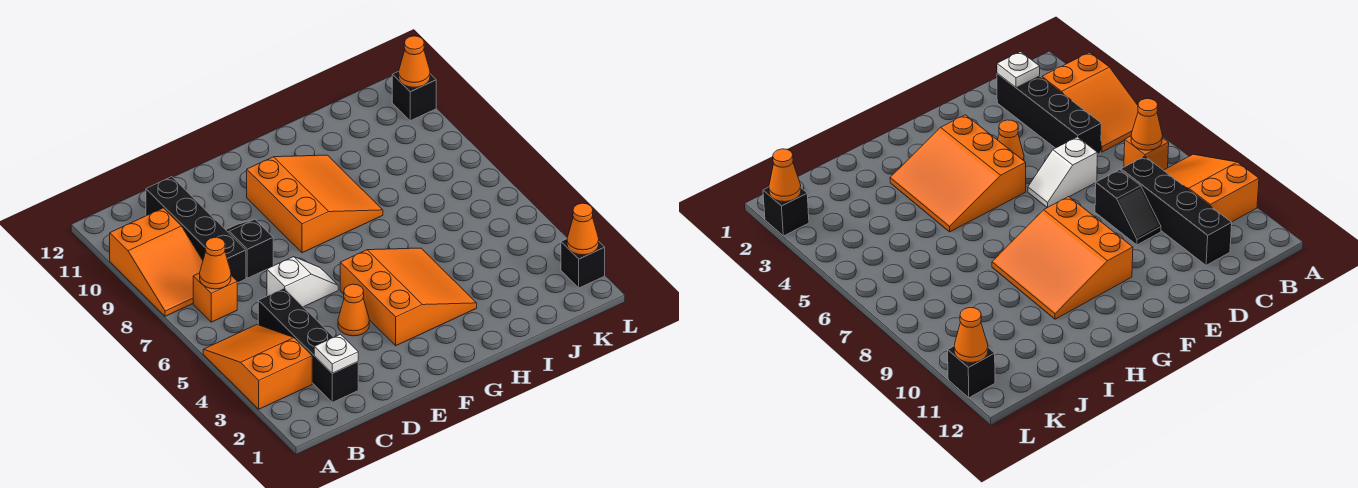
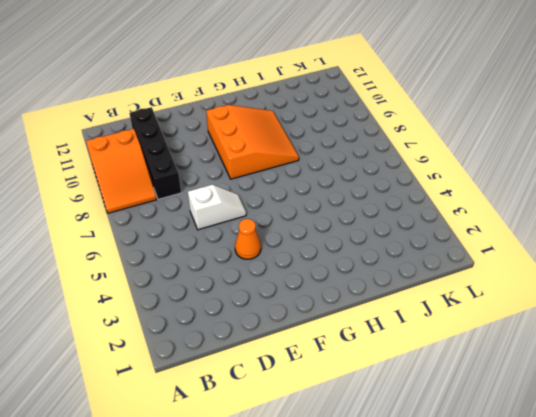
none -> orange slope A3:B5 level 1 top 3
none -> orange brick B7 level 1
none -> black brick C2:C5 level 1

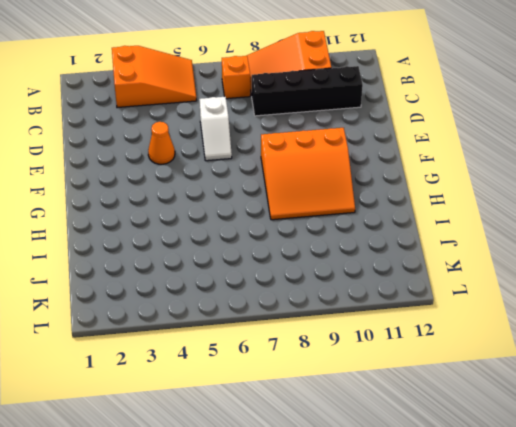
none -> black brick C2:C5 level 1
none -> black slope D8:D9 level 1 top 8
none -> orange slope F3:H5 level 1 top F

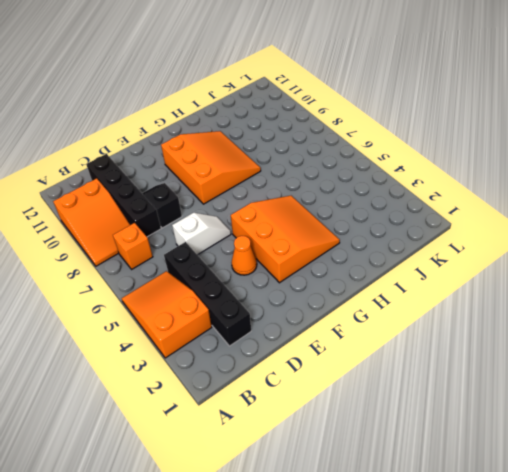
none -> black brick L2 level 1
none -> black brick L11 level 1
none -> orange cone B7 level 2

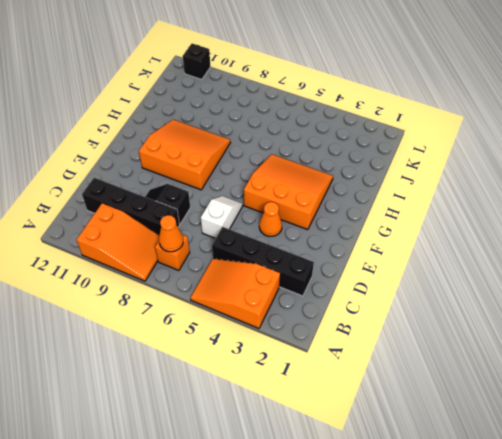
none -> black brick L2 level 1
none -> white plate C2 level 2
none -> orange cone L2 level 2

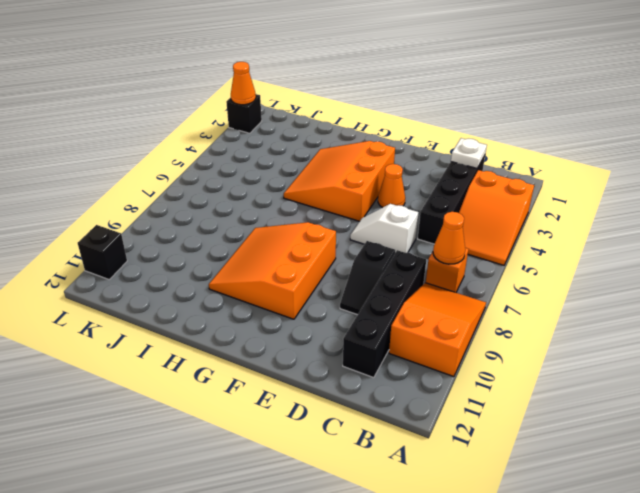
none -> orange cone L11 level 2

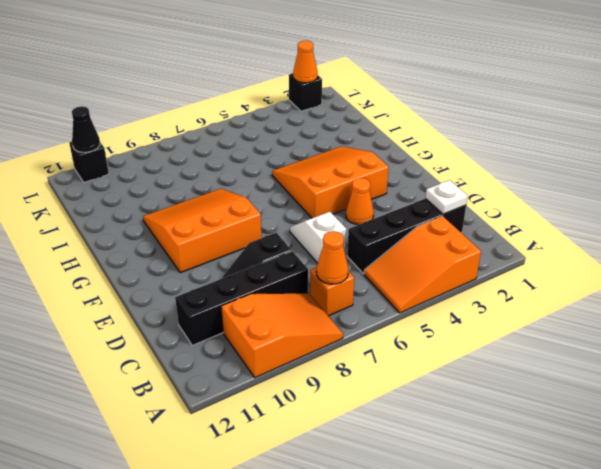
black cone L11 level 2 -> orange cone L11 level 2

